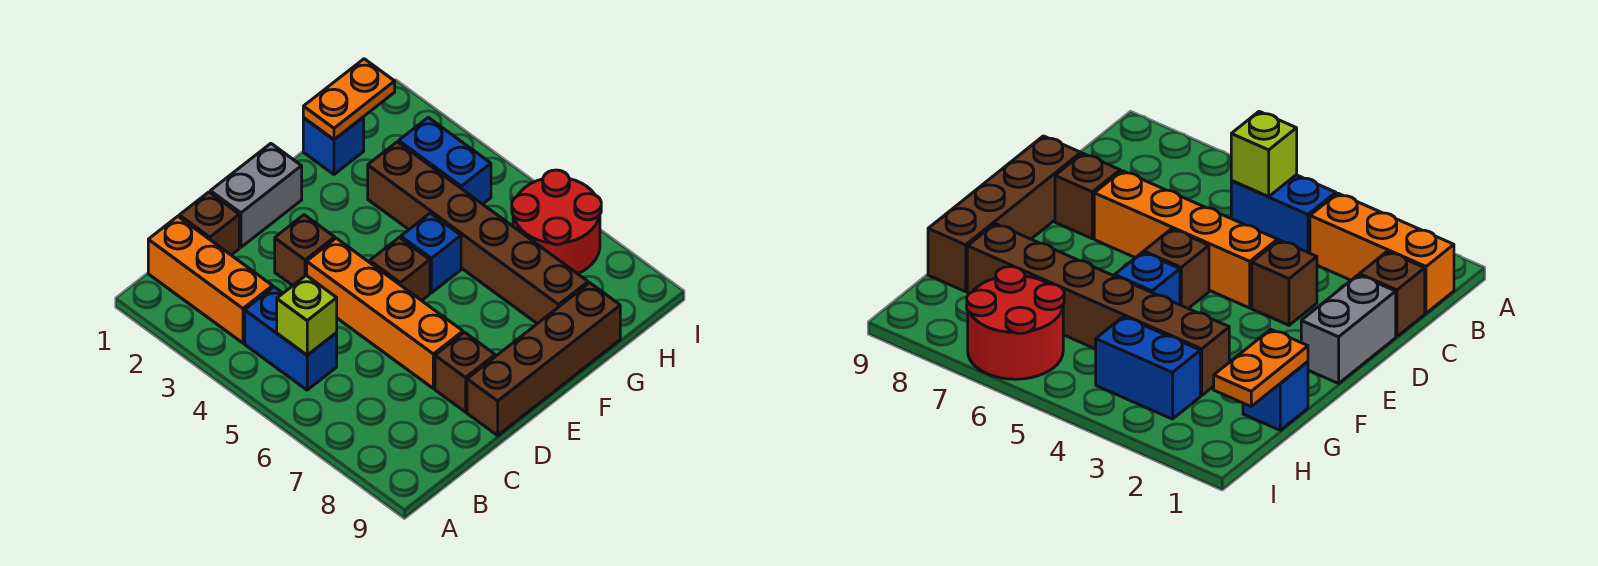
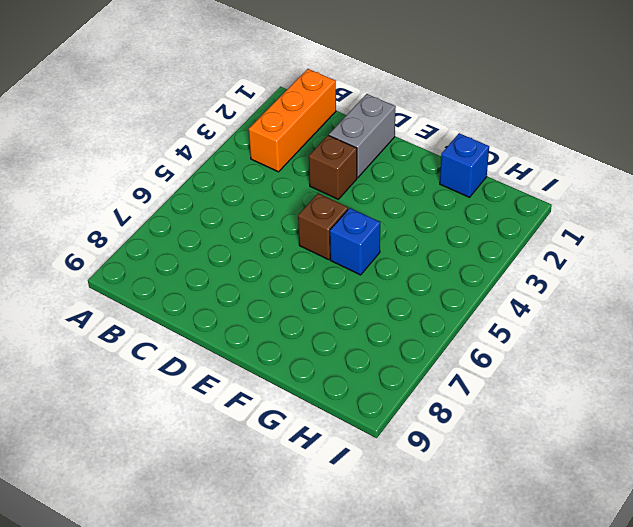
grey brick D1:D2 level 1 -> grey brick D1:E1 level 1
none -> blue brick B4:B5 level 1
none -> brown brick C1 level 1
none -> orange brick D4:D7 level 1

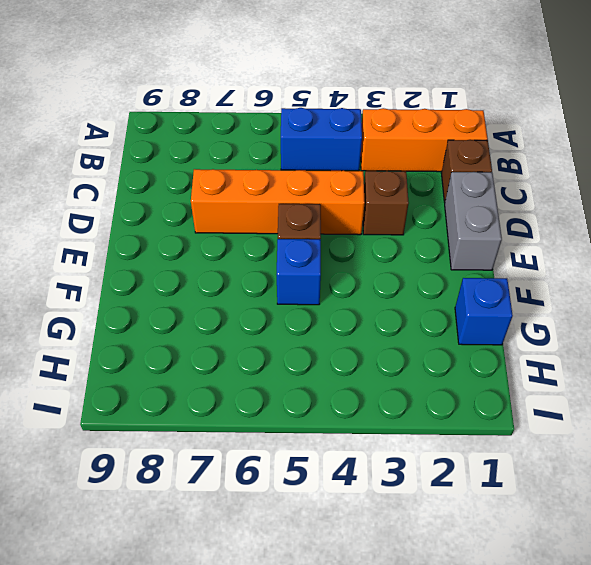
none -> brown brick D8 level 1
none -> brown brick D9:G9 level 1
none -> brown brick G3:G8 level 1

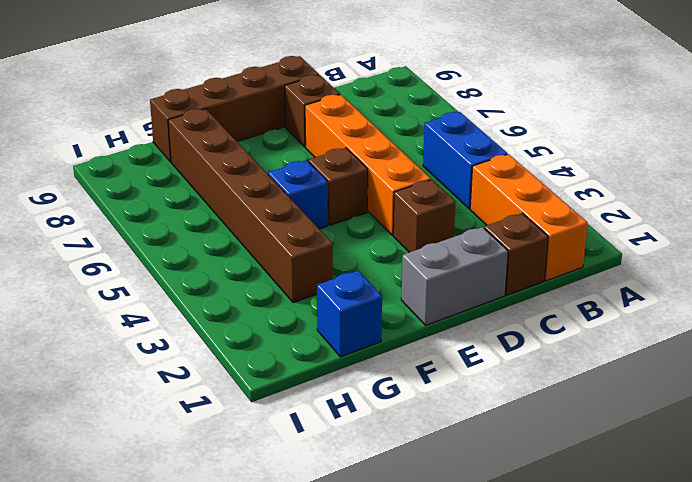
none -> blue brick H3:H4 level 1
none -> red round brick H6:I7 level 1
none -> lime brick B5 level 2

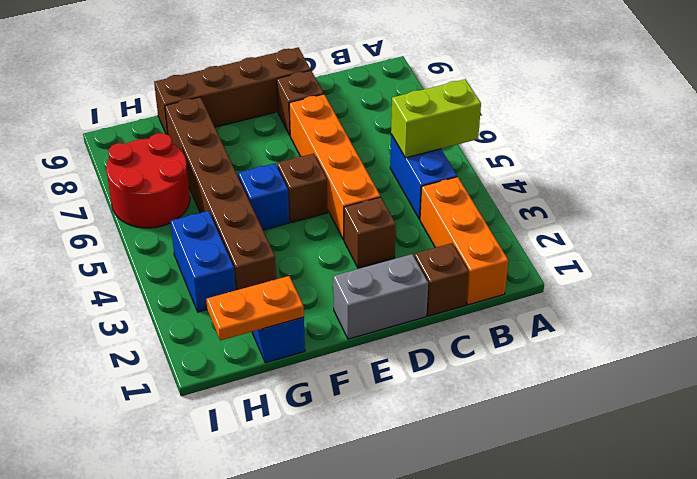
lime brick A5:B5 level 2 -> lime brick B5 level 2

